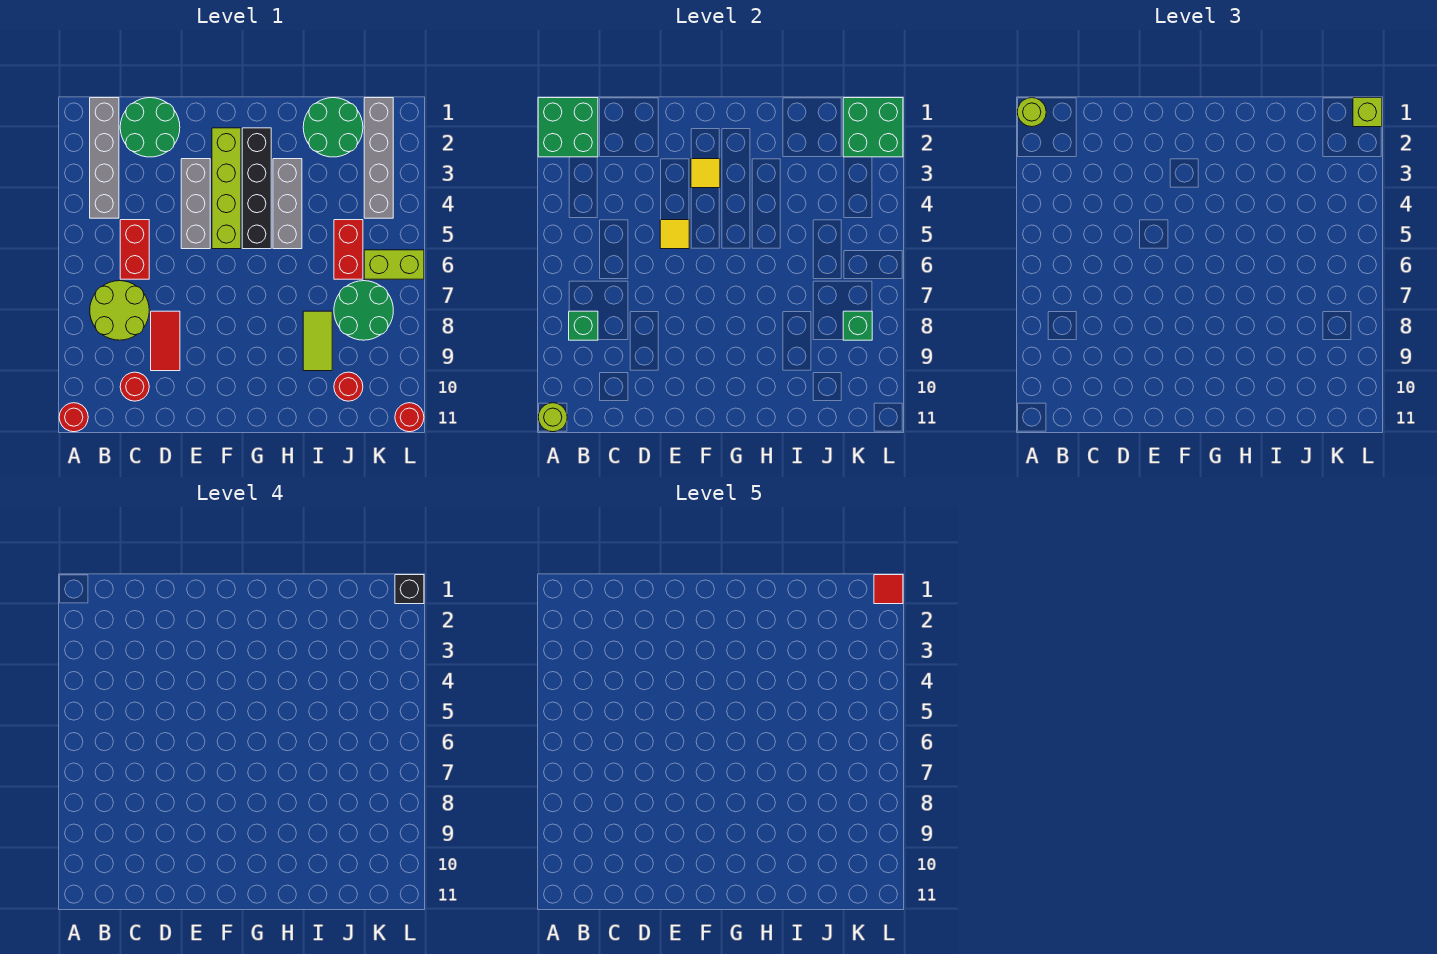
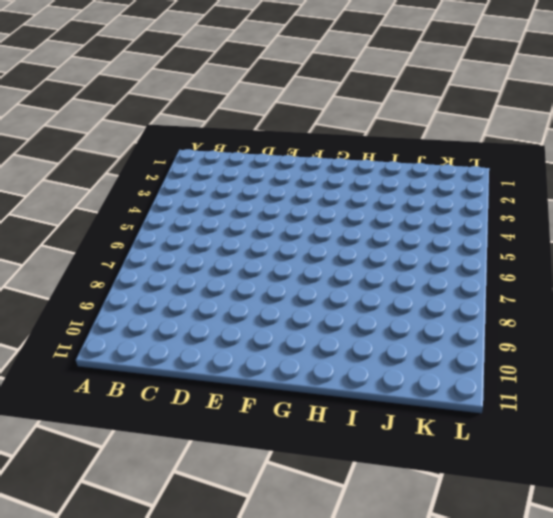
none -> red round brick A11 level 1
none -> grey brick B1:B4 level 1
none -> lime round brick B7:C8 level 1
none -> green round brick C1:D2 level 1

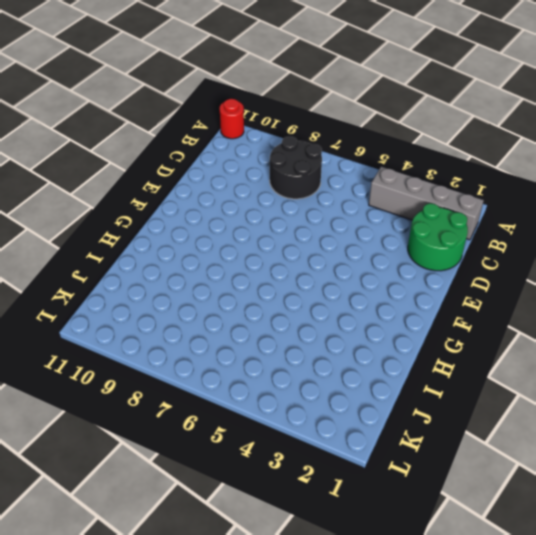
black round brick B7:C8 level 1 -> lime round brick B7:C8 level 1
none -> red brick C5:C6 level 1
none -> red round brick C10 level 1
none -> red tile D8:D9 level 1
none -> grey brick E3:E5 level 1

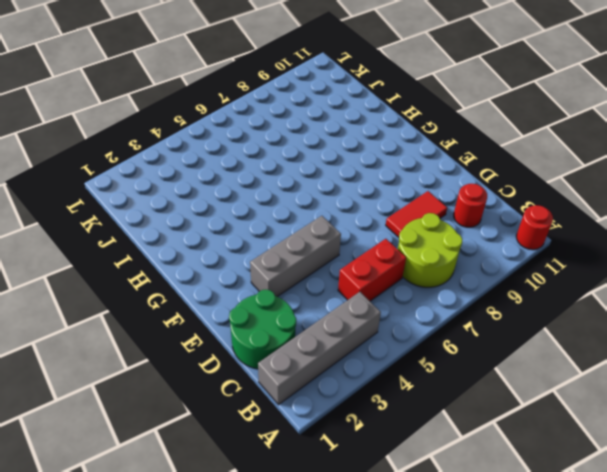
none -> lime brick F2:F5 level 1
none -> black brick G2:G5 level 1
none -> grey brick H3:H5 level 1
none -> green round brick I1:J2 level 1

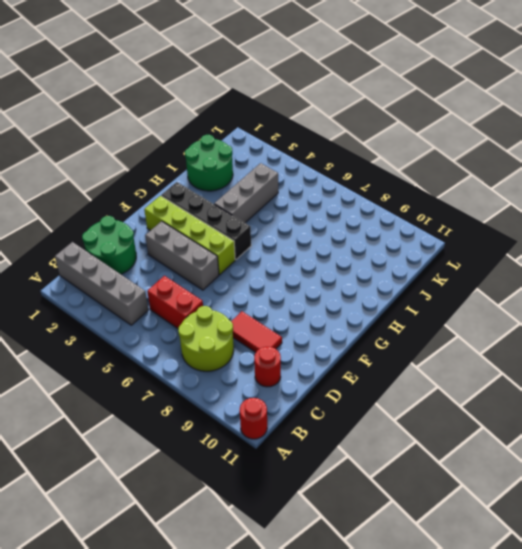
grey brick H4:J4 level 1 -> grey brick H3:H5 level 1
none -> lime tile I8:I9 level 1
none -> red brick J5:J6 level 1
none -> green round brick J7:K8 level 1
none -> red round brick J10 level 1

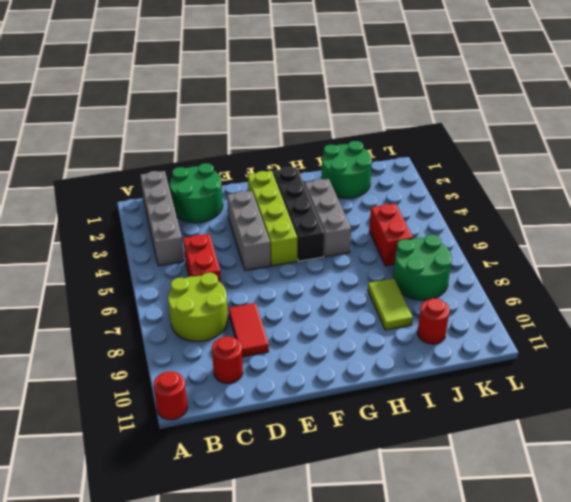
none -> grey brick K1:K4 level 1
none -> lime brick K6:L6 level 1
none -> red round brick L11 level 1
none -> green brick A1:B2 level 2

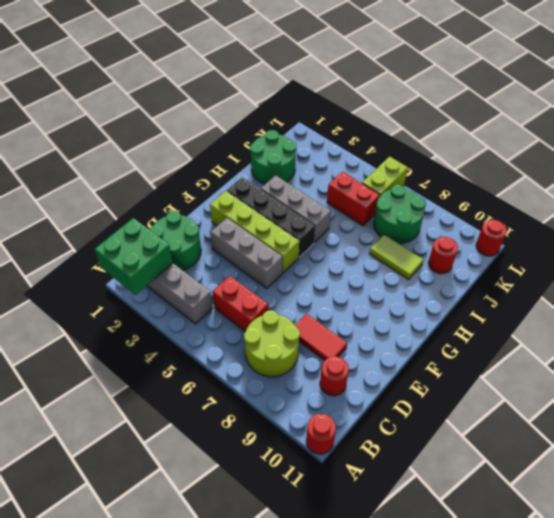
none -> grey brick K1:K4 level 1
none -> lime round brick A11 level 2
none -> green brick B8 level 2
none -> yellow tile E5 level 2

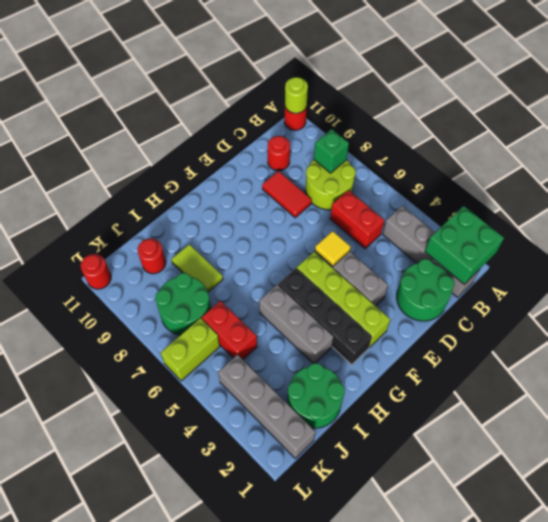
none -> yellow tile F3 level 2
none -> green brick K1:L2 level 2
none -> green brick K8 level 2
none -> lime round brick A1 level 3

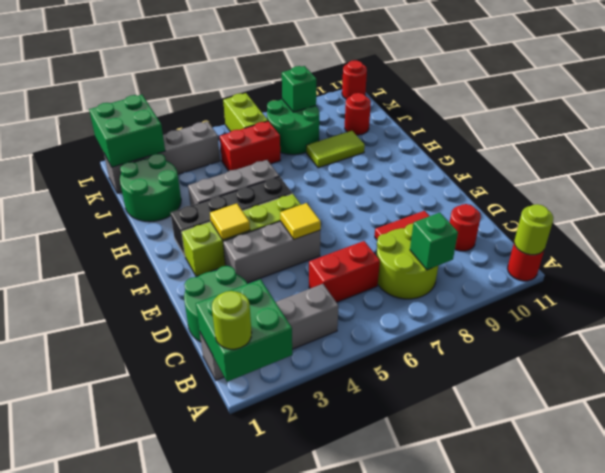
none -> lime brick L1 level 3
none -> black brick L1 level 4
none -> red tile L1 level 5

